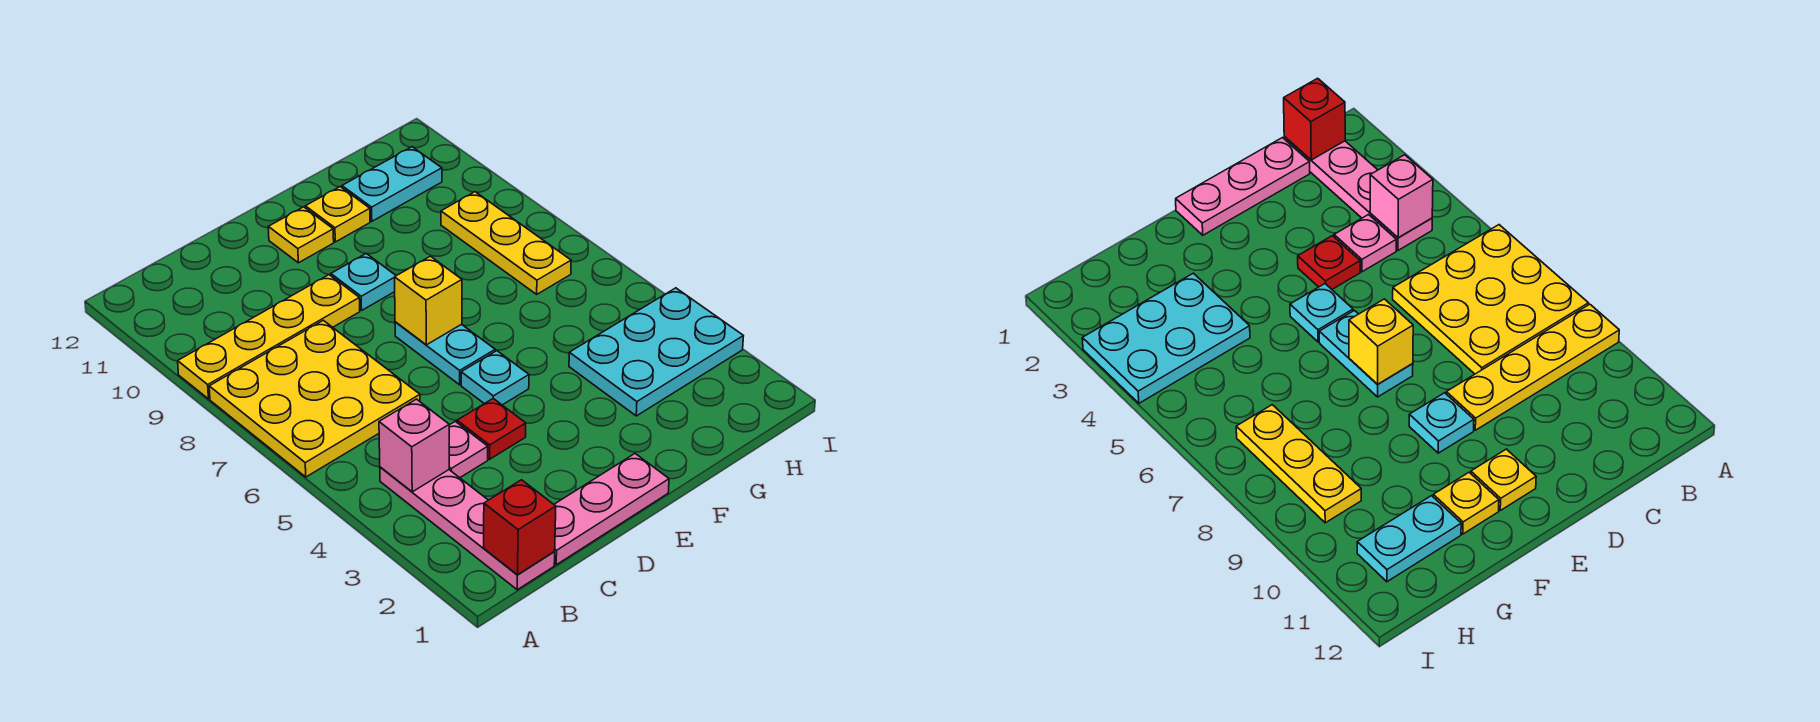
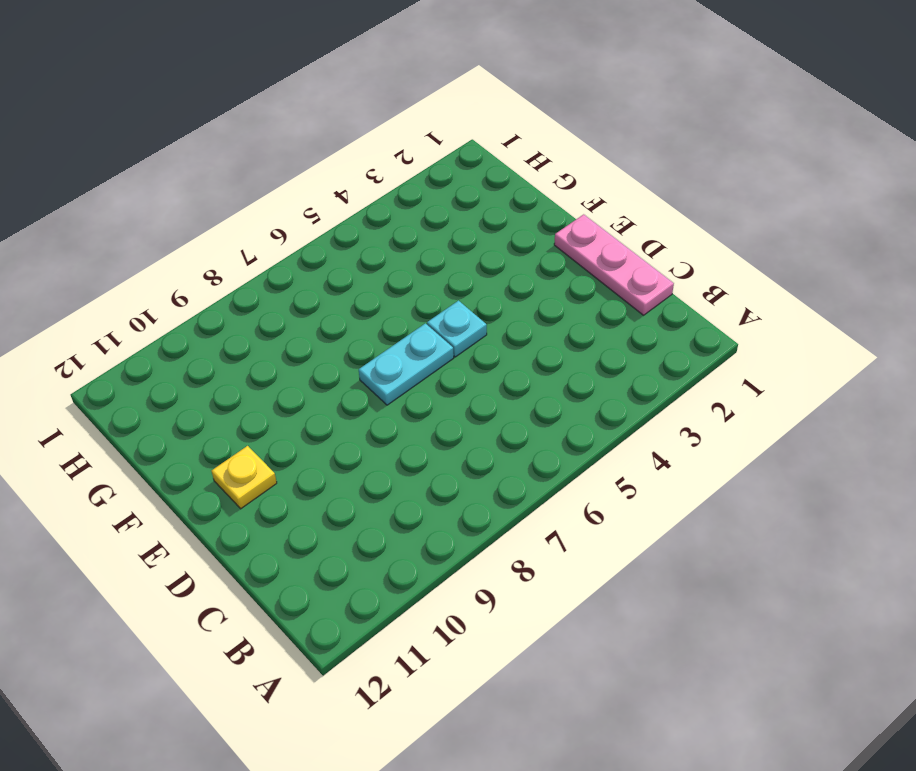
none -> yellow plate A6:C8 level 1
none -> yellow plate A9:D9 level 1
none -> pink plate B1:B4 level 1

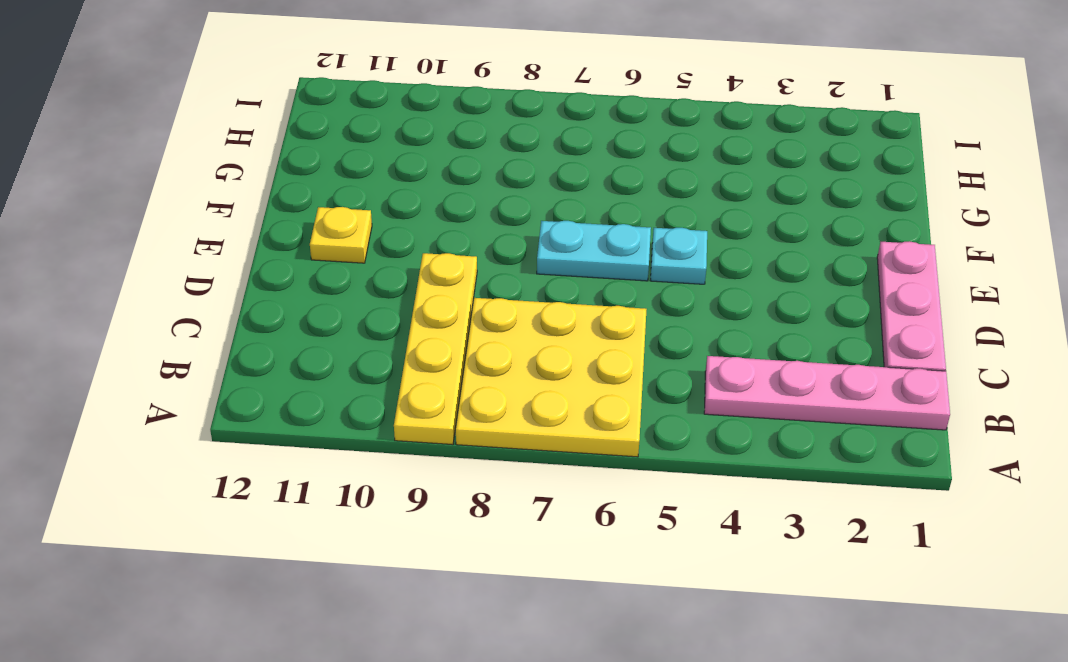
none -> pink plate C4 level 1
none -> red plate D4 level 1
none -> cyan plate E9 level 1

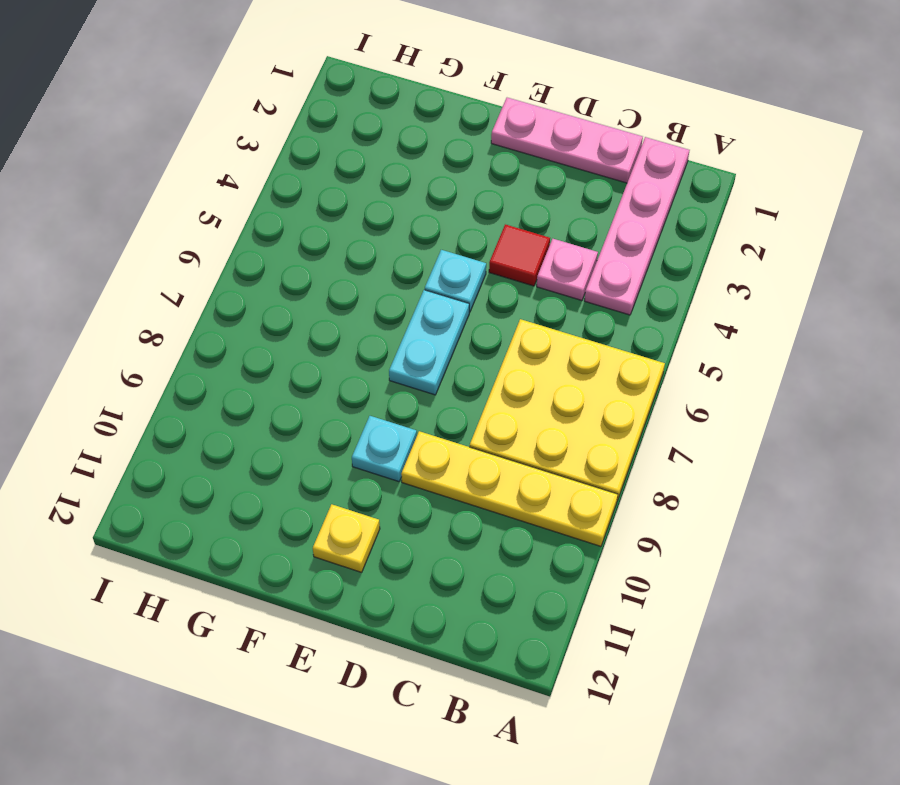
red tile D4 level 1 -> red plate D4 level 1
none -> yellow plate F11 level 1
none -> cyan plate G3:I4 level 1
none -> cyan plate G11:H11 level 1

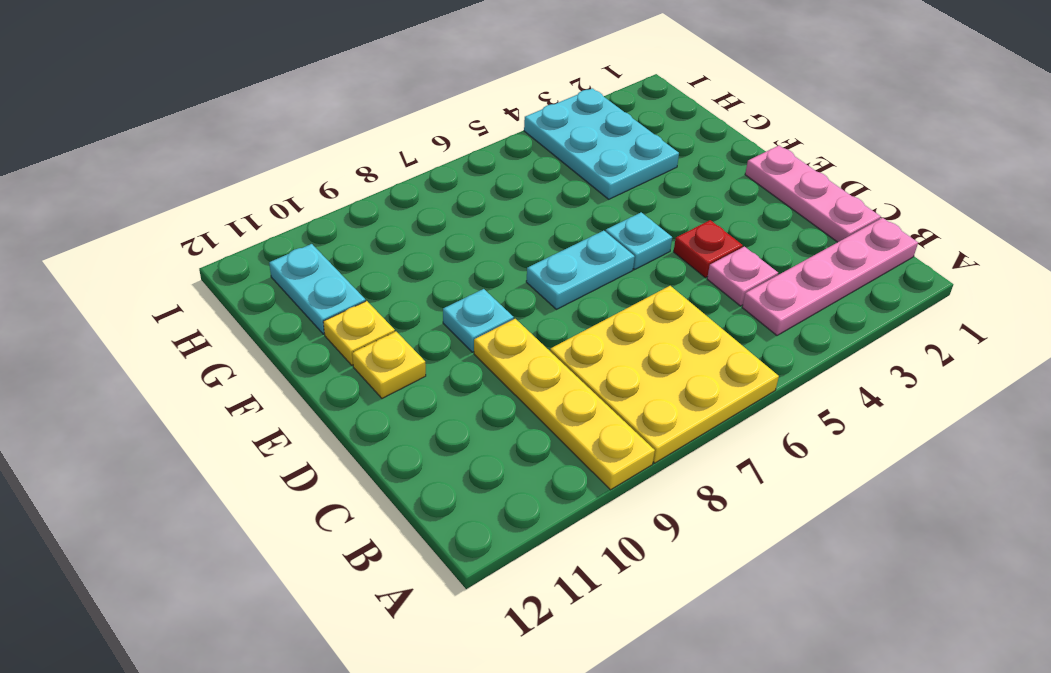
none -> yellow plate H7:H9 level 1
none -> red brick B1 level 2
none -> pink brick B4 level 2

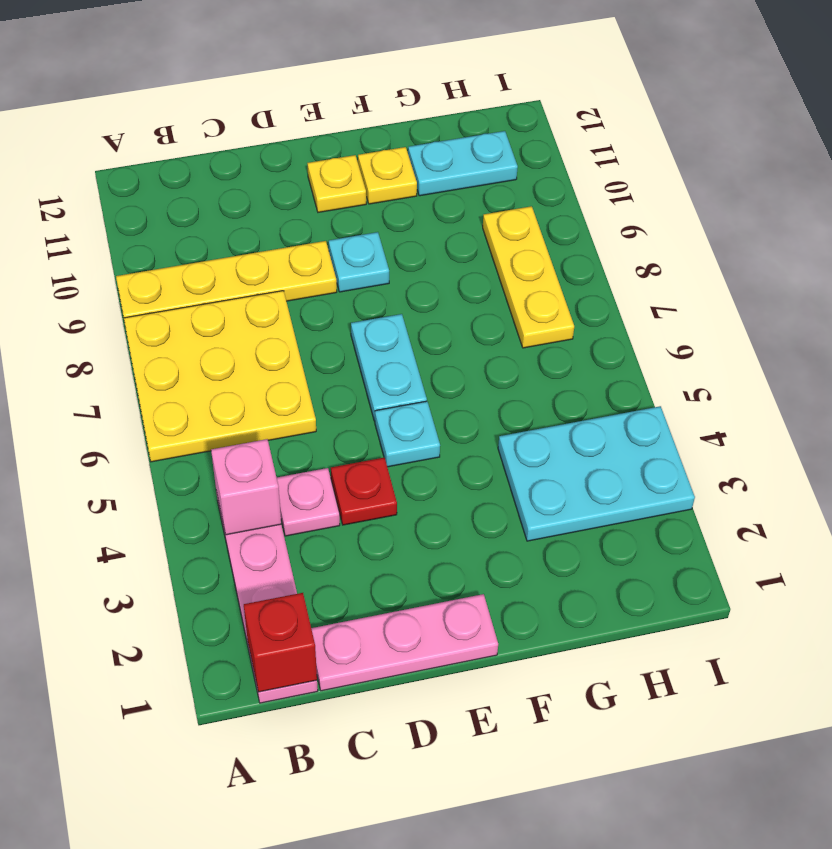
none -> yellow brick E7 level 2

